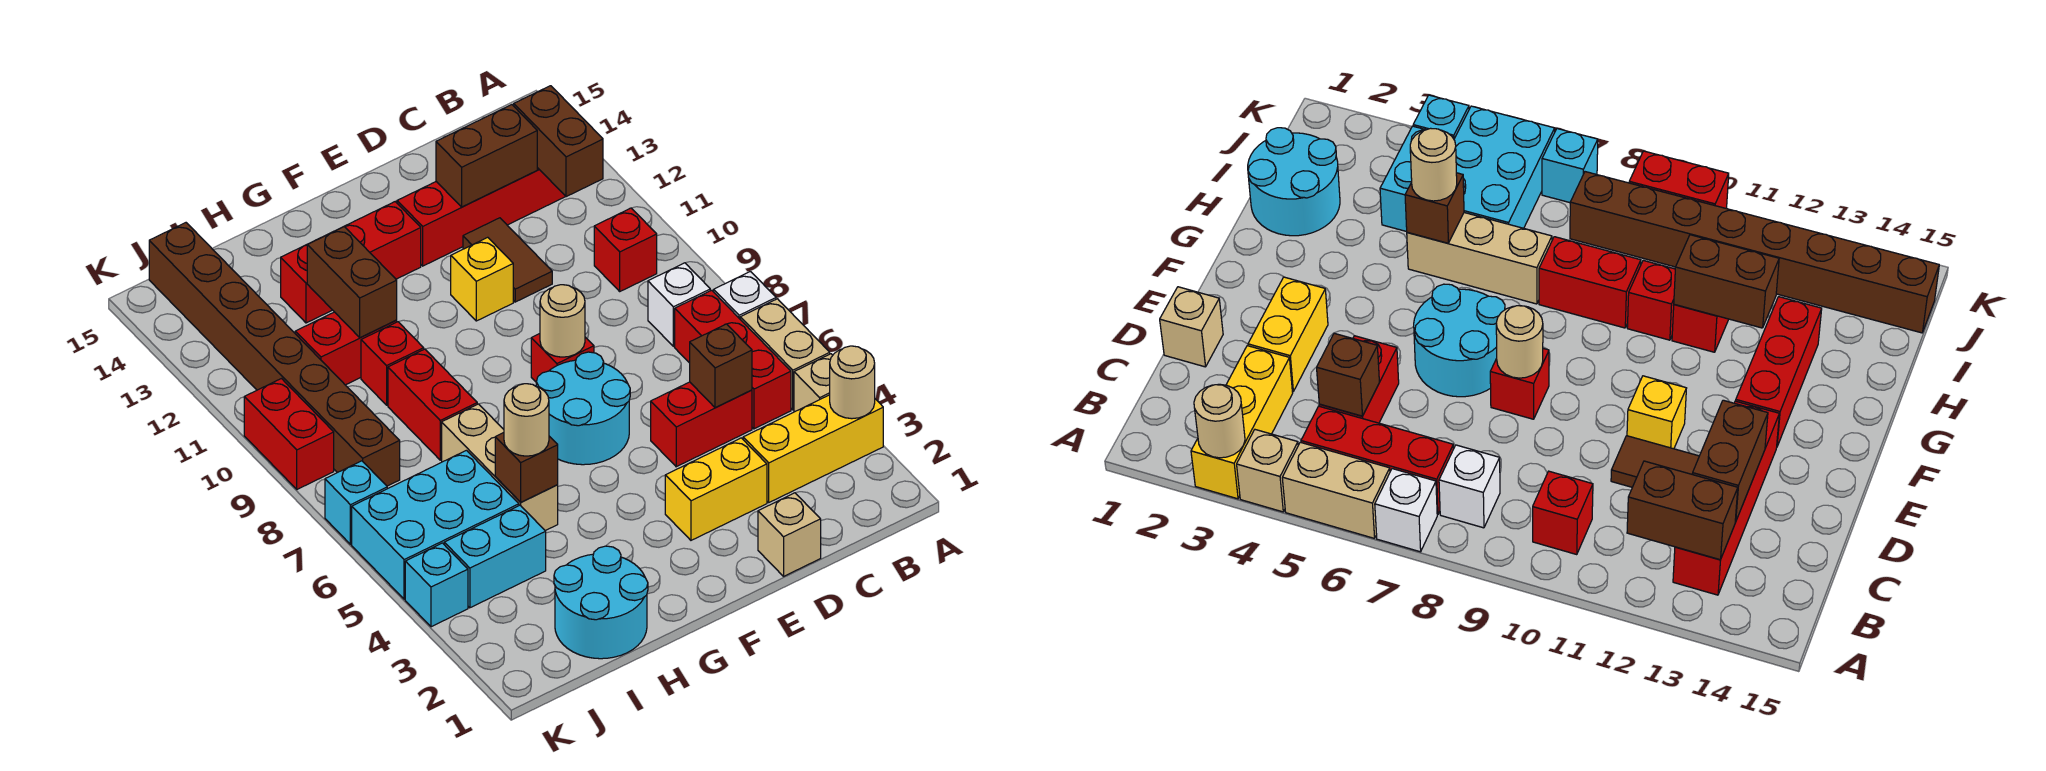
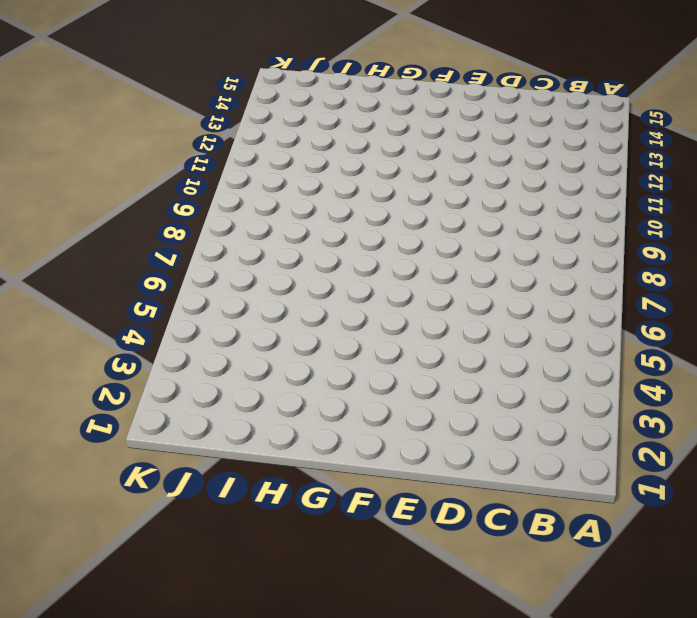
none -> yellow brick A3:C3 level 1
none -> tan brick A4 level 1
none -> tan brick A5:A6 level 1
none -> white brick A7 level 1

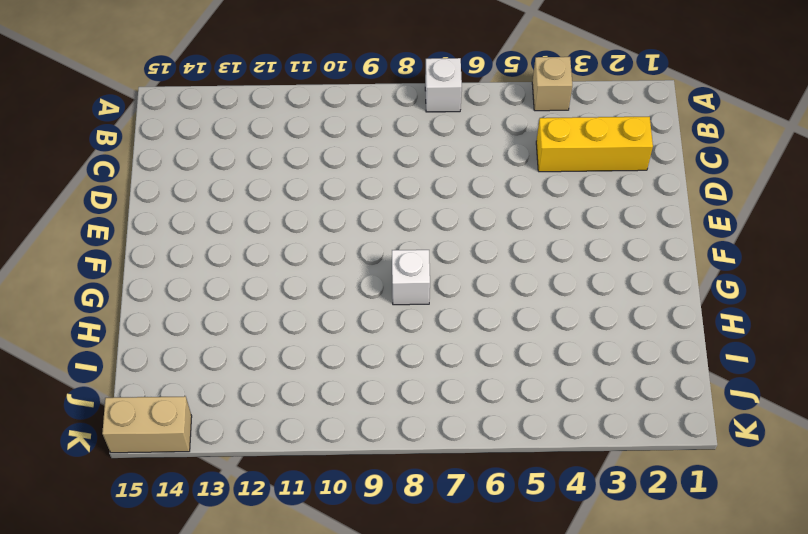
yellow brick C2:C4 level 1 -> yellow brick A3:C3 level 1
white brick G8 level 1 -> white brick B8 level 1
tan brick K14:K15 level 1 -> tan brick A5:A6 level 1
none -> red brick B5:B7 level 1
none -> red brick B10 level 1
none -> red brick B13:E13 level 1
none -> red brick C5:D5 level 1

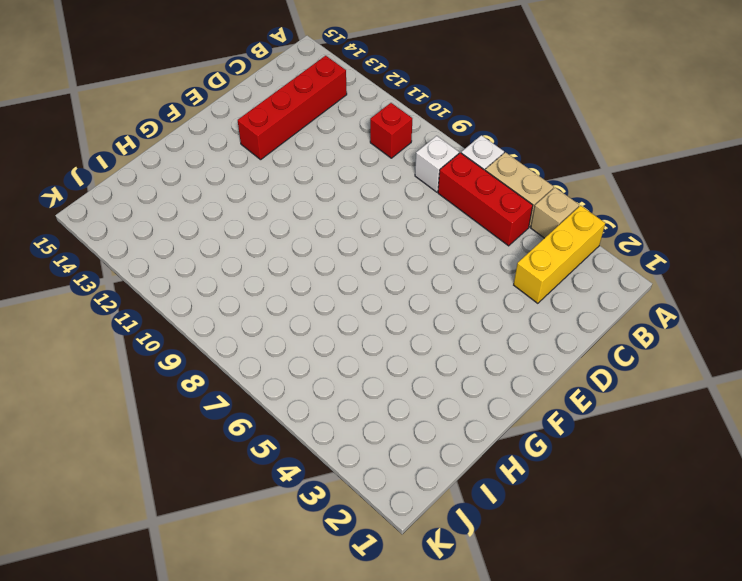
none -> red brick C5:D5 level 1
none -> tan brick D1 level 1
none -> yellow brick D3:E3 level 1
none -> brown tile D11:D12 level 1

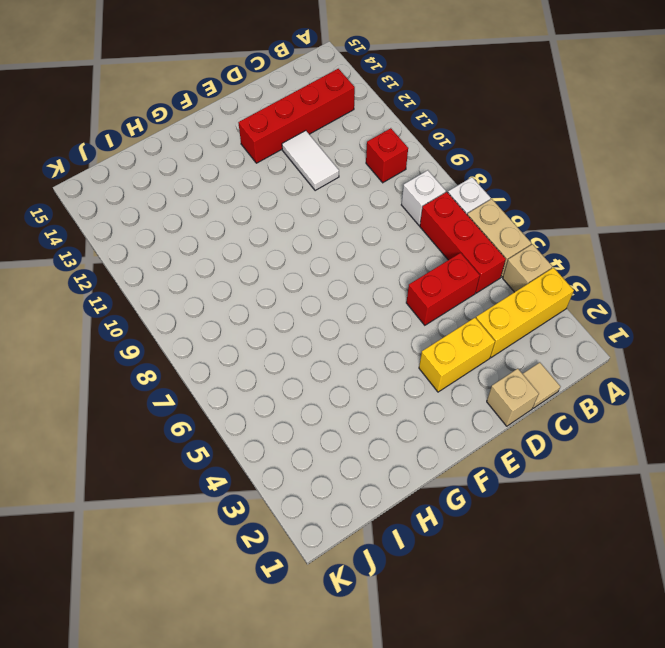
tan tile C1 level 1 -> none
white tile D11:D12 level 1 -> brown tile D11:D12 level 1
none -> cyan round brick E6:F7 level 1
none -> red brick E8 level 1
none -> yellow brick E11 level 1
none -> red brick F13:H13 level 1

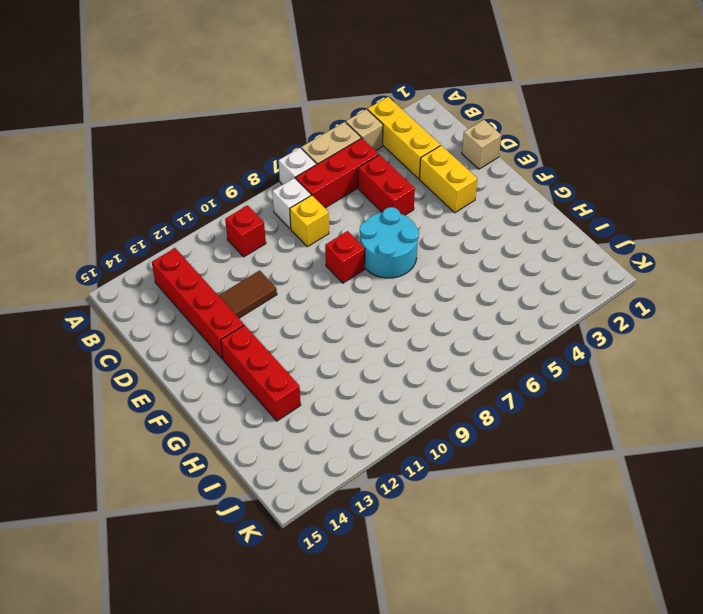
yellow brick C8 level 1 -> yellow brick E11 level 1
none -> cyan round brick H1:I2 level 1
none -> tan brick H5:H7 level 1
none -> red brick H8:H9 level 1
none -> red brick H10 level 1

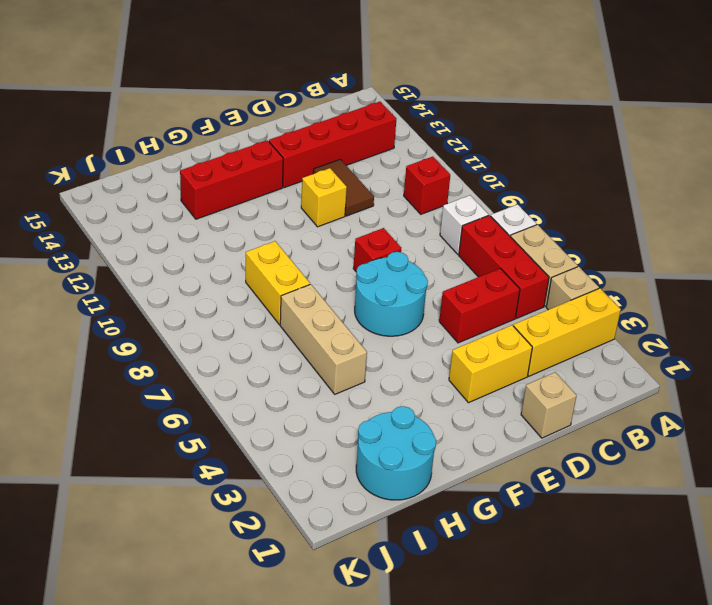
yellow brick H8:H9 level 1 -> red brick H8:H9 level 1
none -> red brick H10 level 1
none -> red brick H11:I11 level 1
none -> cyan brick I4:J4 level 1
none -> cyan brick I5:K6 level 1

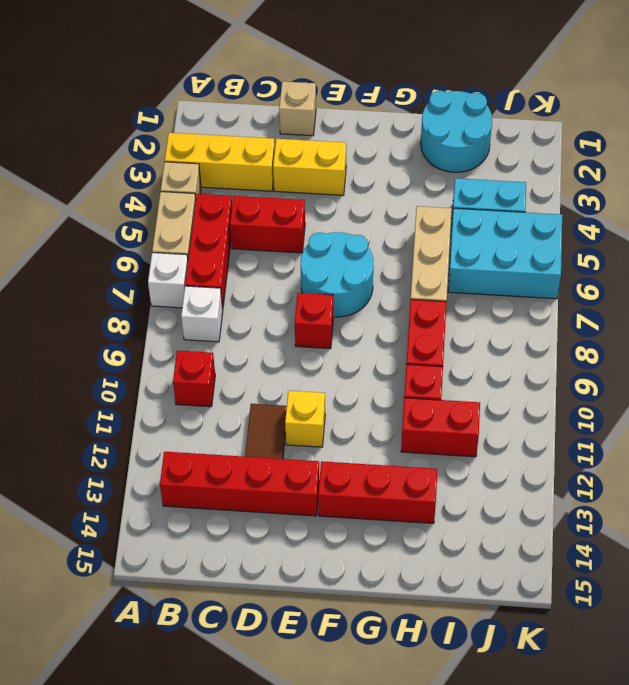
none -> brown brick J8:J15 level 1
none -> cyan brick K4 level 1
none -> cyan brick K7 level 1
none -> red brick K9:K10 level 1

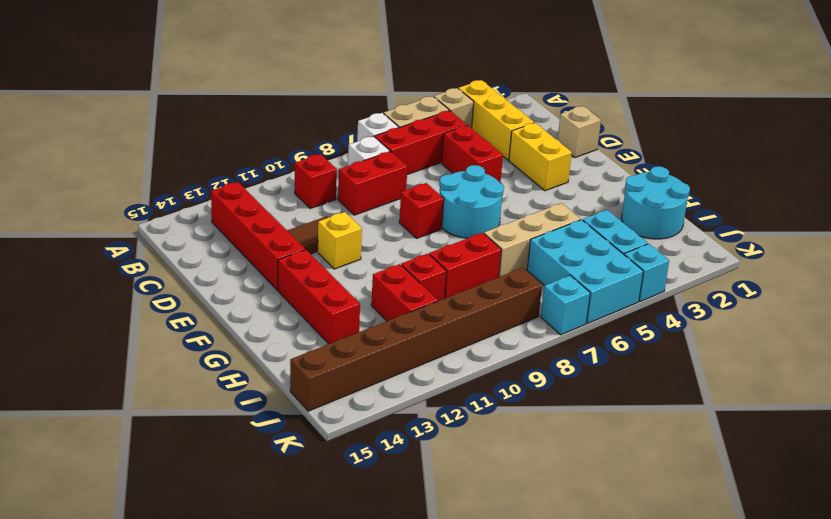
red brick C8:C9 level 1 -> red brick K9:K10 level 1
none -> tan round brick A3 level 2
none -> brown brick B12:B13 level 2
none -> brown brick C5 level 2
none -> brown brick C13:D13 level 2

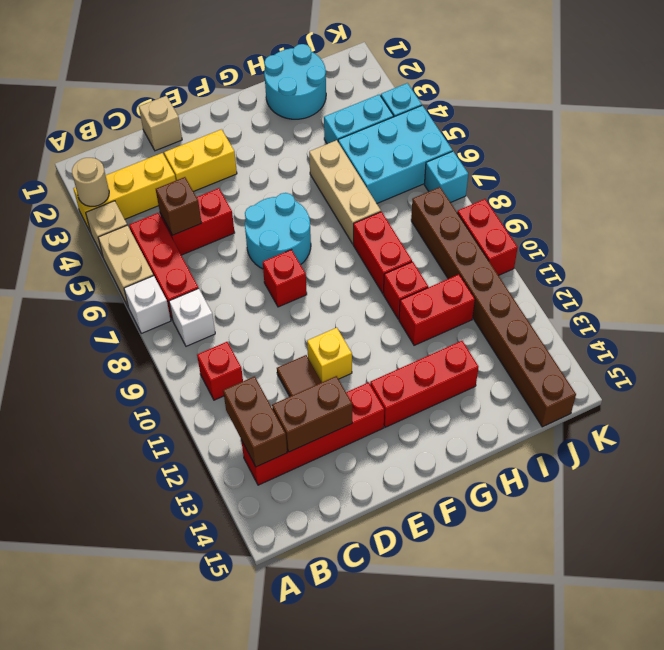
none -> tan round brick E8 level 2
none -> brown brick H5 level 2
none -> brown brick H11:H12 level 2
none -> tan round brick H5 level 3

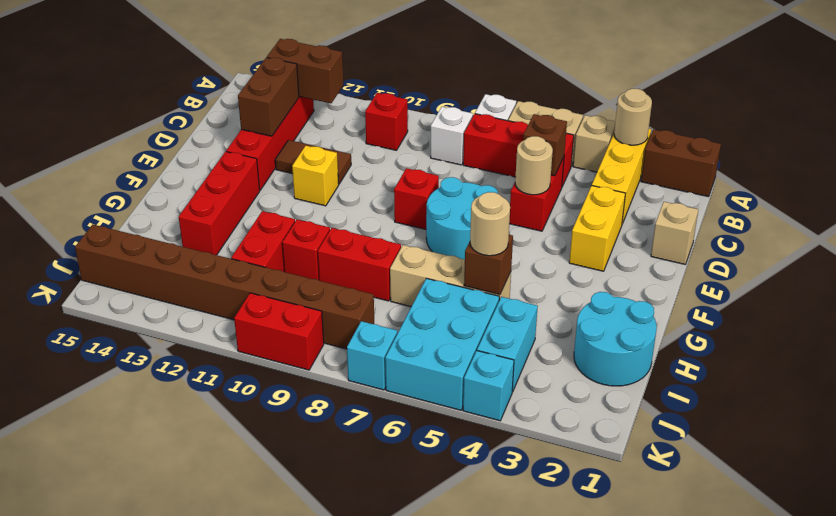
brown brick A1:A2 level 1 -> brown brick H11:H12 level 2
tan round brick D5 level 2 -> tan round brick E8 level 2

